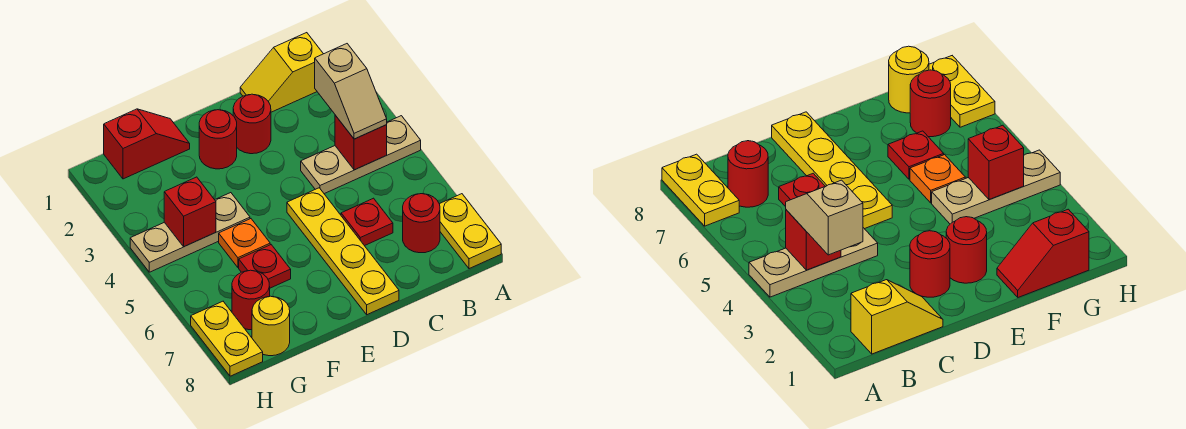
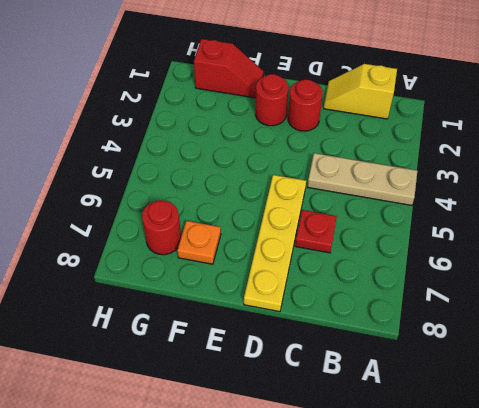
orange plate F7 level 1 -> orange plate F5 level 1
none -> yellow plate A7:A8 level 1
none -> red round brick B7 level 1
none -> tan plate F4:H4 level 1

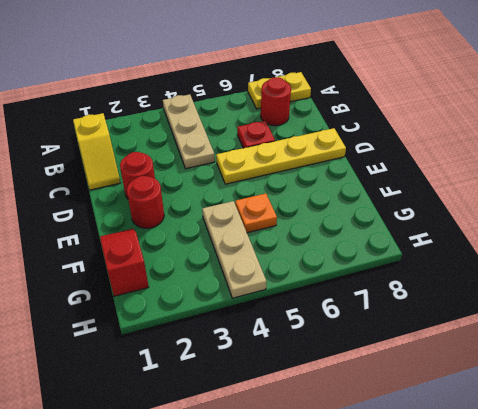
none -> red plate F6 level 1
none -> red round brick G7 level 1
none -> yellow round brick G8 level 1

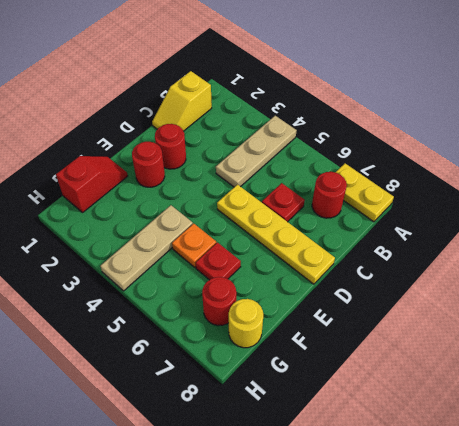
none -> yellow plate H7:H8 level 1
none -> red brick B4 level 2
none -> red brick G4 level 2

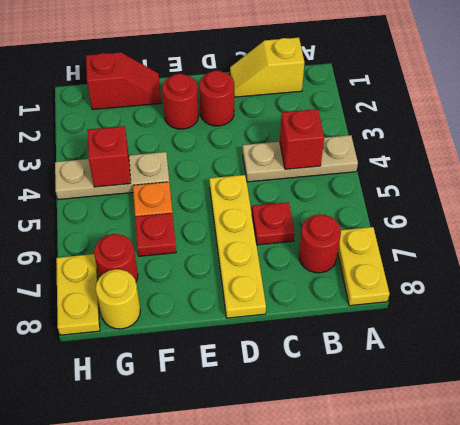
none -> tan slope B3:B4 level 3 top 3

